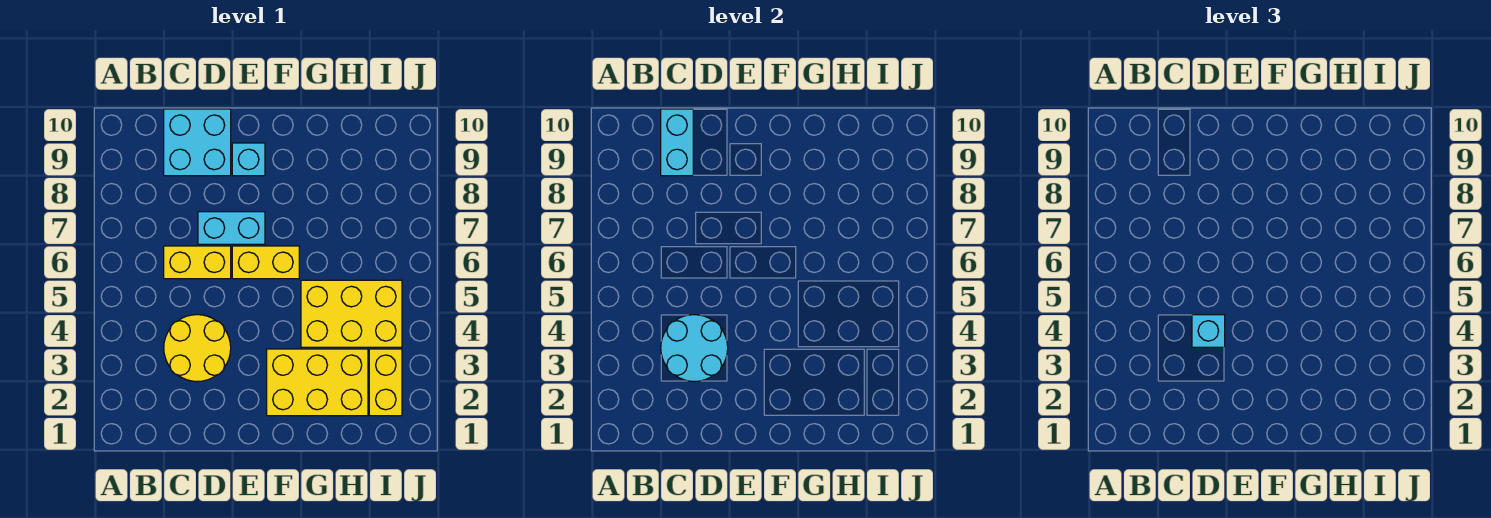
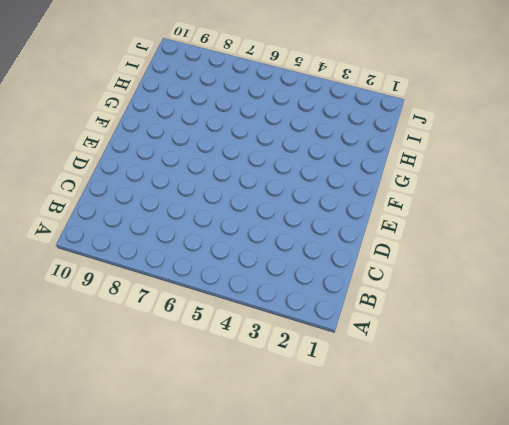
none -> yellow round brick C3:D4 level 1
none -> yellow brick C6:D6 level 1
none -> cyan brick C9:D10 level 1

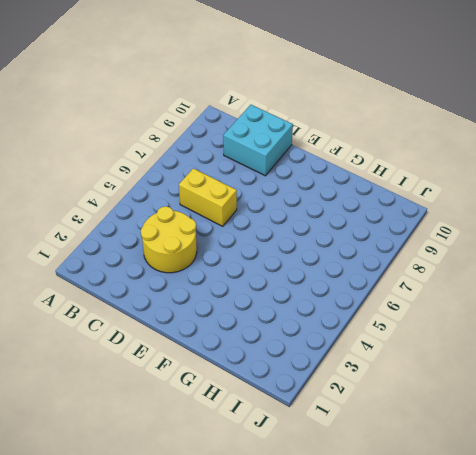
none -> cyan brick D7:E7 level 1
none -> yellow brick E6:F6 level 1
none -> cyan brick E9 level 1

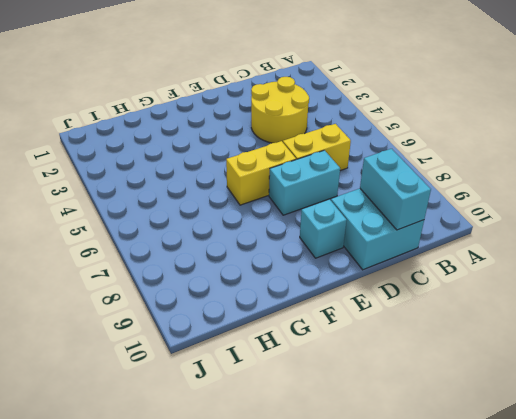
none -> yellow brick F2:H3 level 1
none -> yellow brick G4:I5 level 1
none -> yellow brick I2:I3 level 1

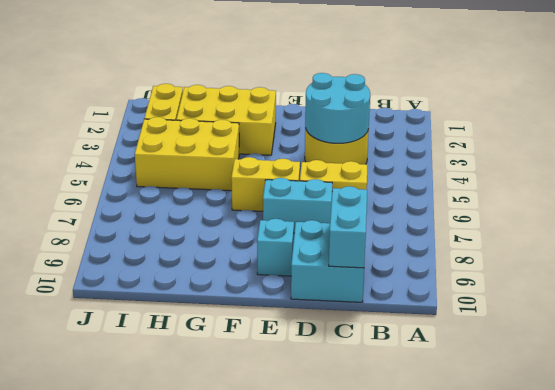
none -> cyan brick D4 level 3

